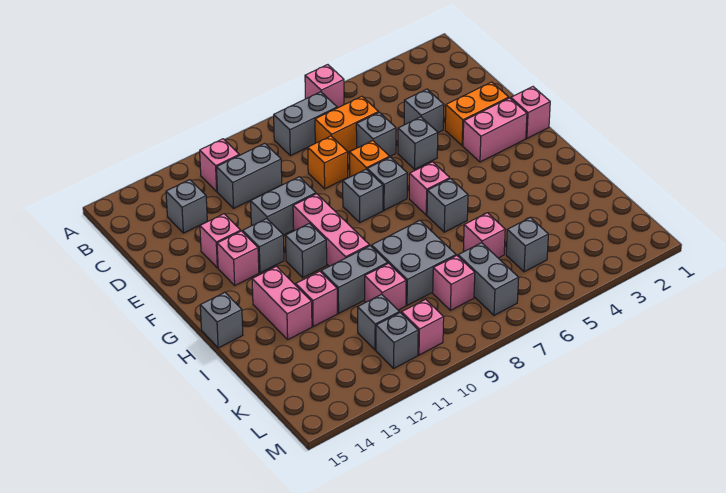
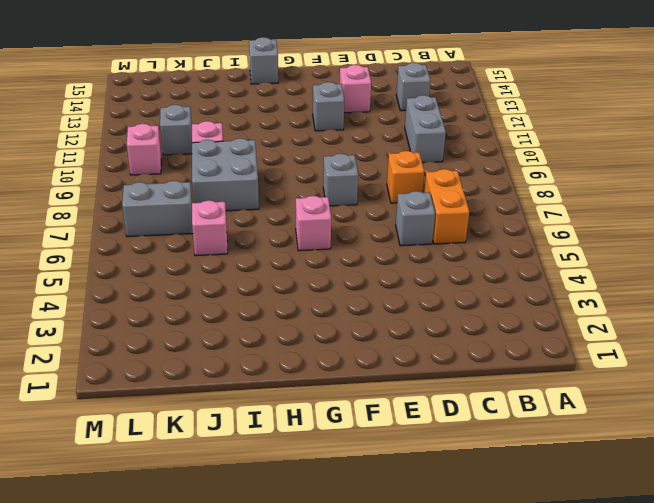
none -> pink brick A6 level 1
none -> grey brick B7:B8 level 1
none -> pink brick B11 level 1
none -> grey brick D4 level 1

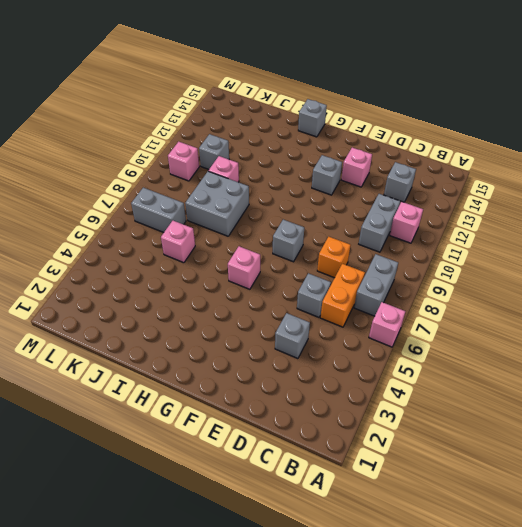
none -> orange brick E2:E3 level 1
none -> grey brick E5 level 1
none -> orange brick E7 level 1
none -> grey brick E10:E11 level 1

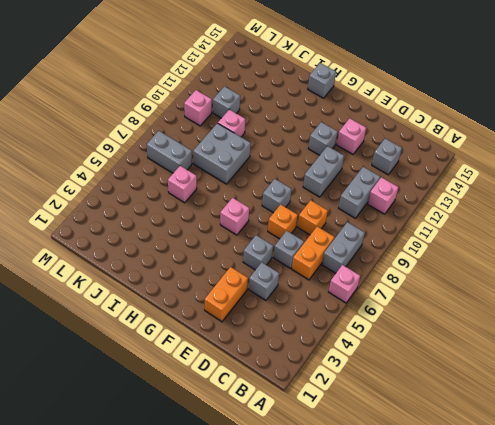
none -> pink brick F1 level 1
none -> pink brick F2:F3 level 1
none -> grey brick F7 level 1
none -> pink brick F10:H10 level 1

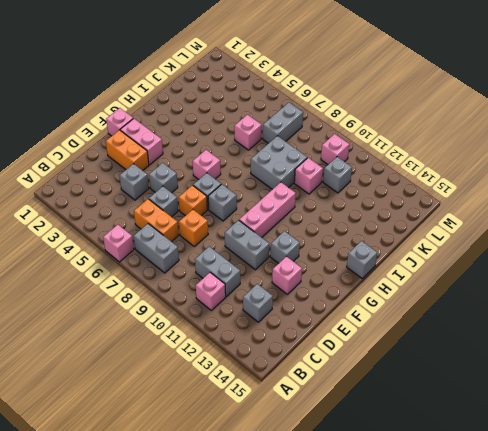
none -> pink brick F13 level 1
none -> grey brick G11 level 1
none -> grey brick H6 level 1
none -> pink brick H13:I13 level 1

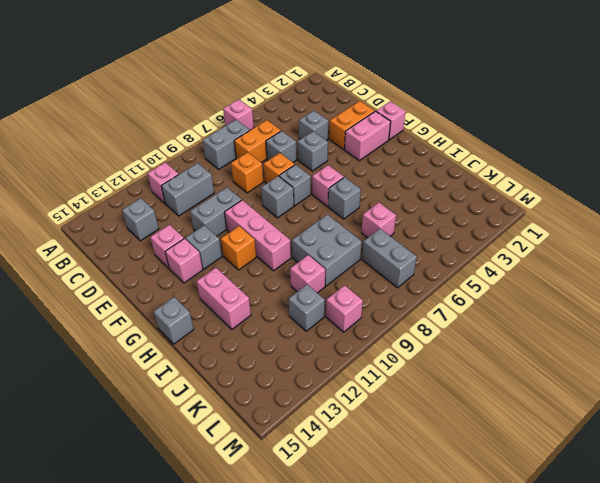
orange brick G11 level 1 -> grey brick G11 level 1
none -> grey brick I10:I11 level 1
none -> pink brick I12 level 1
none -> grey brick K5 level 1
none -> pink brick K8 level 1

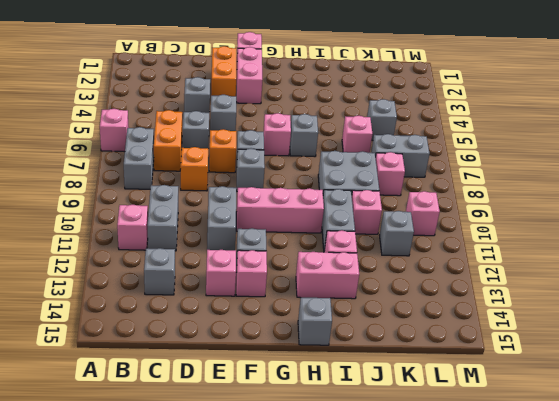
none -> grey brick G11 level 1
none -> grey brick L11 level 1

